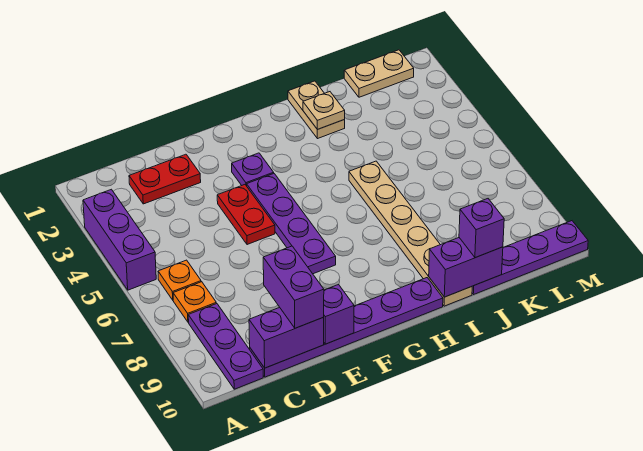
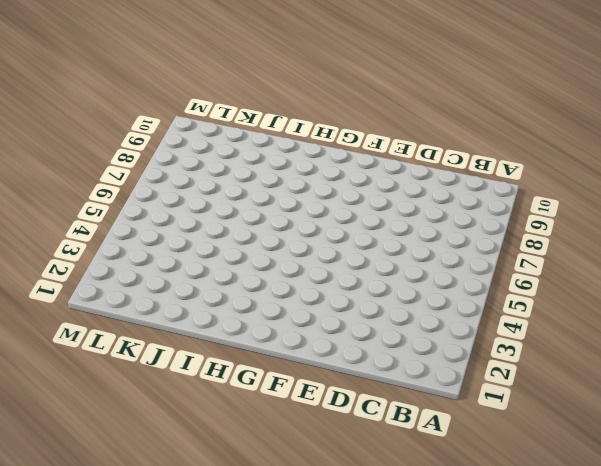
none -> purple brick A3:A5 level 1
none -> orange plate B6 level 1
none -> orange plate B7 level 1

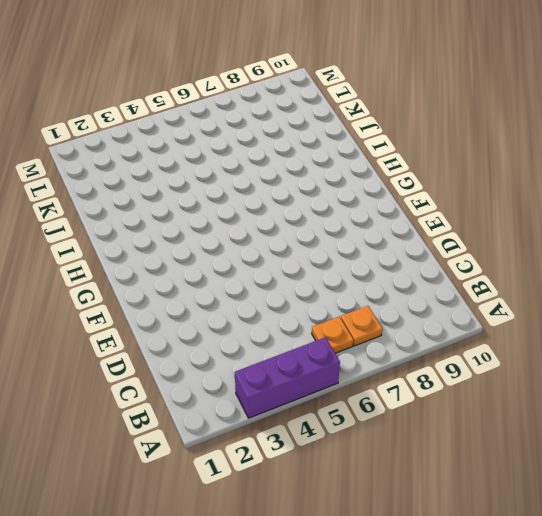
none -> purple plate B8:B10 level 1
none -> red plate C2:D2 level 1
none -> purple plate C10:H10 level 1

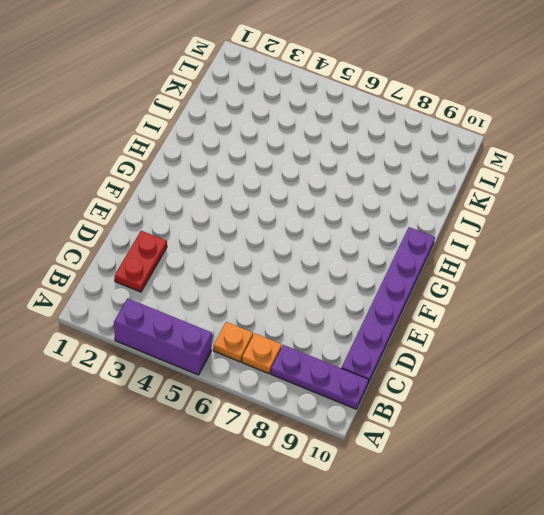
none -> red plate E4:E5 level 1
none -> purple plate F3 level 1
none -> purple plate F4:F7 level 1

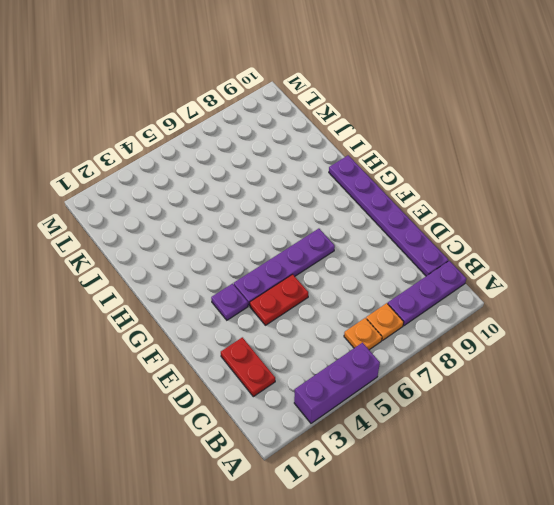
none -> tan plate I1:I2 level 1
none -> tan plate I5:I10 level 1
none -> purple plate J10:M10 level 1

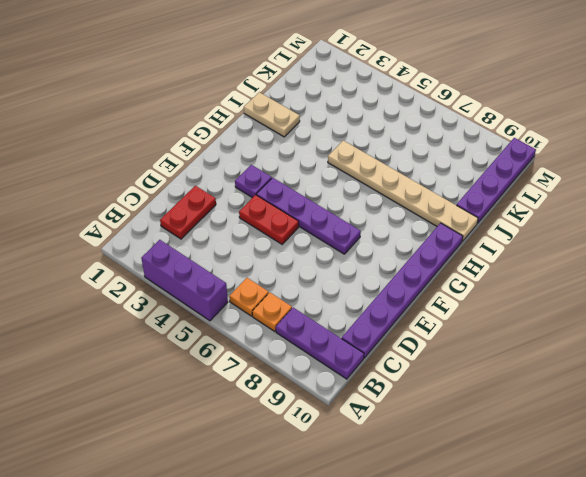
none -> tan plate K1:L1 level 1
none -> purple brick C10:D10 level 2
none -> purple brick E10 level 2

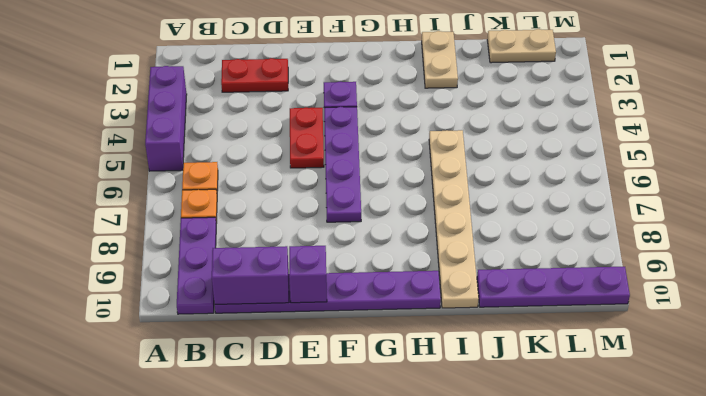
none -> tan plate I2 level 2
none -> purple brick I10:J10 level 2
none -> purple brick D9:D10 level 3

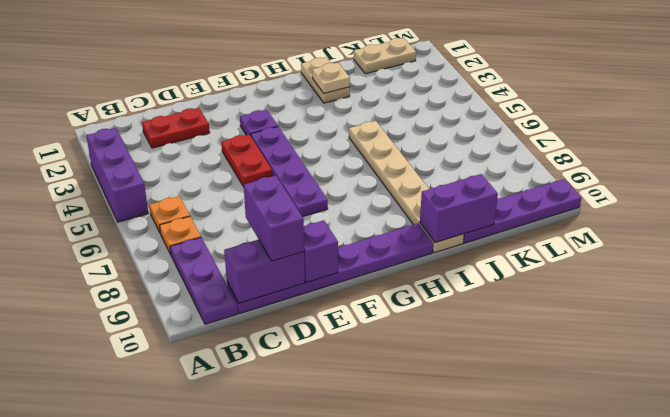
none -> purple brick J10 level 3

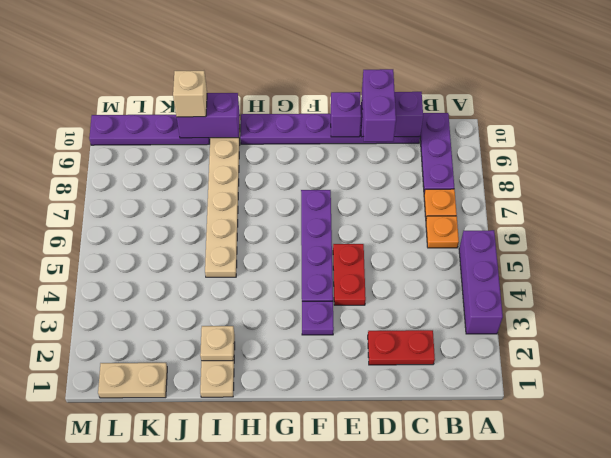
tan brick J10 level 3 -> purple brick J10 level 3

